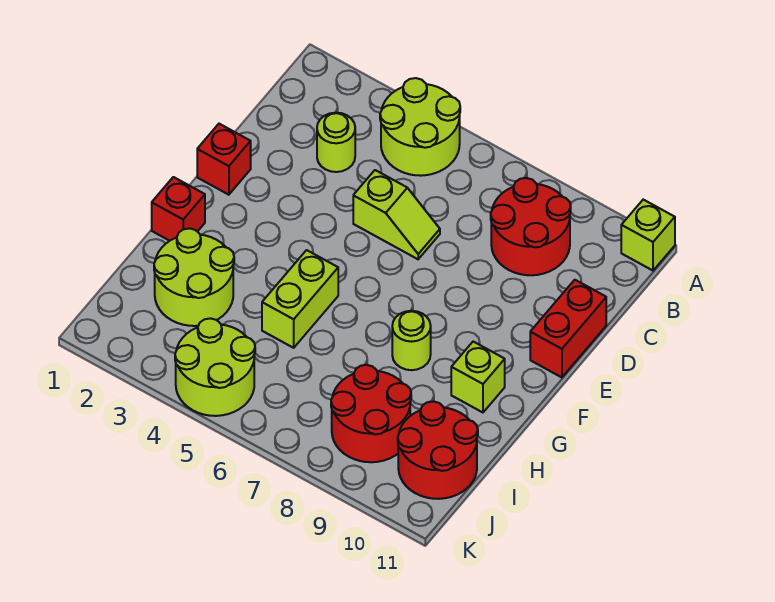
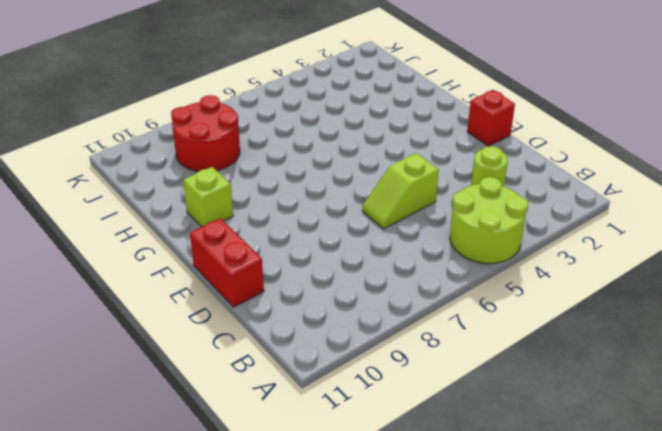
none -> lime brick A11 level 1
none -> red round brick B8:C9 level 1
none -> red brick G1 level 1

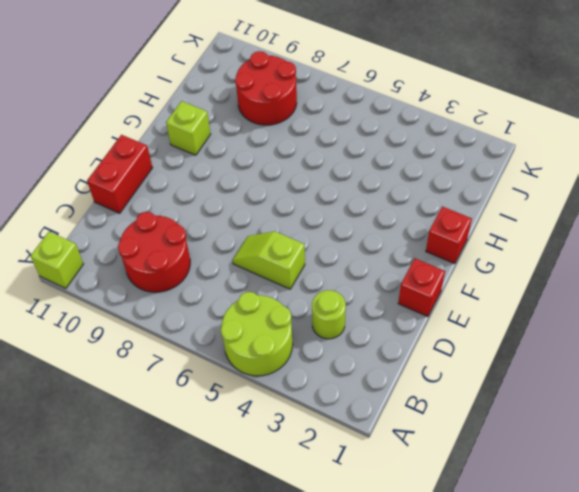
none -> lime brick G5:H5 level 1
none -> lime round brick G8 level 1
none -> lime round brick H2:I3 level 1

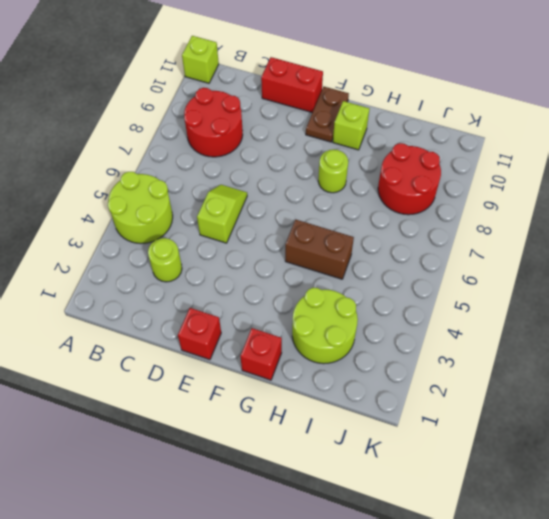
brown plate F10:F11 level 1 -> none
brown brick G5:H5 level 1 -> lime brick G5:H5 level 1
none -> red round brick I10:J11 level 1
none -> lime round brick J4:K5 level 1

